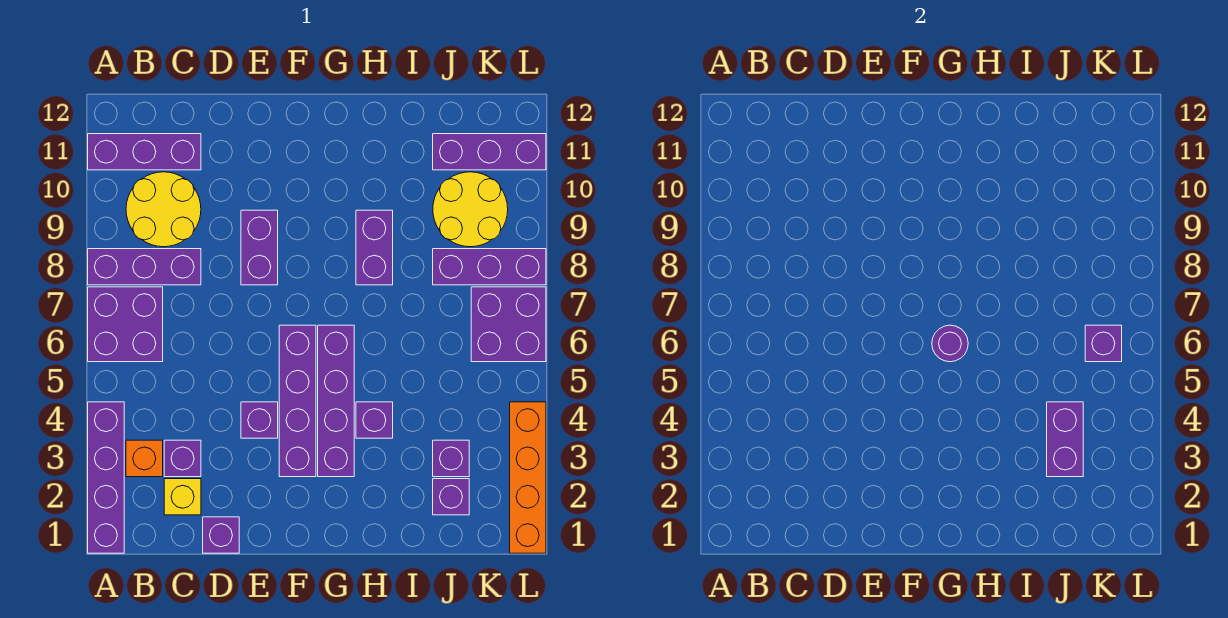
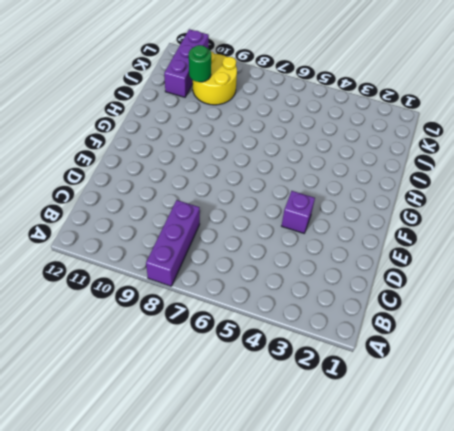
green round brick J10 level 2 -> none
none -> purple brick A1:A4 level 1
none -> purple brick A6:B7 level 1
none -> purple brick A11:C11 level 1

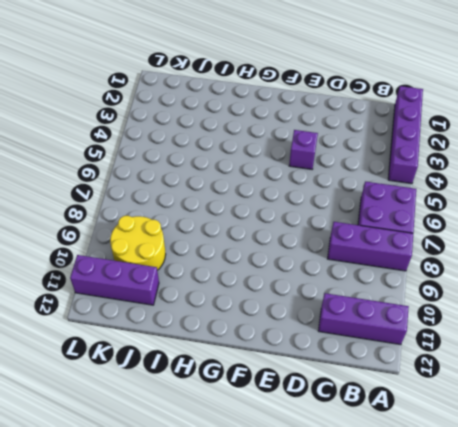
none -> orange brick B3 level 1
none -> yellow round brick B9:C10 level 1
none -> yellow brick C2 level 1

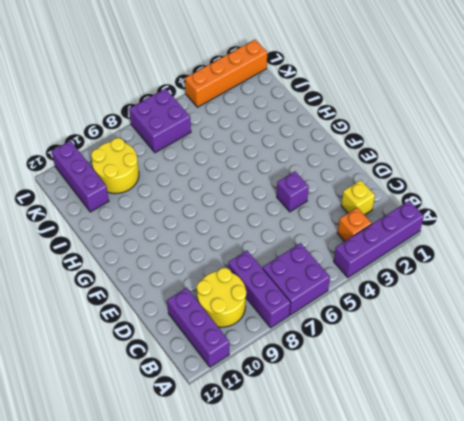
none -> purple brick C3 level 1
none -> purple brick D1 level 1
none -> purple brick E8:E9 level 1

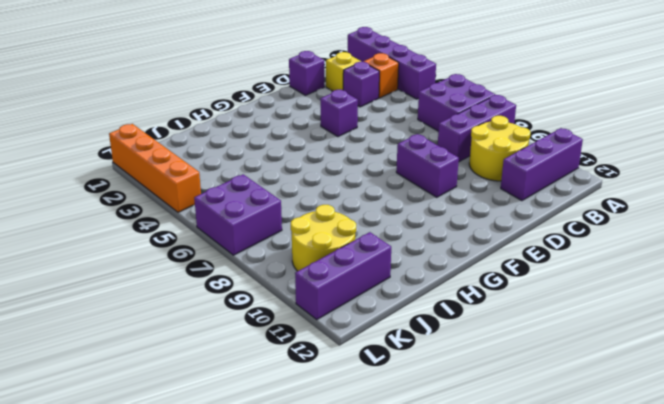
none -> purple brick F3:F6 level 1
none -> purple brick G3:G6 level 1
none -> purple brick H4 level 1

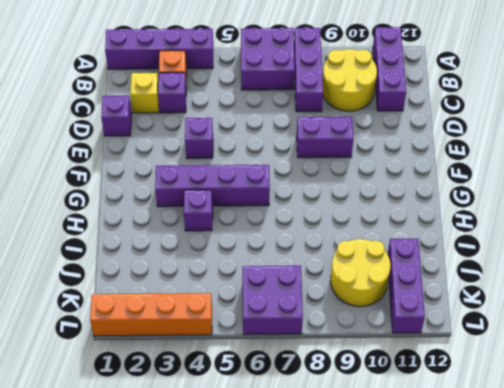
none -> purple brick F3:F6 level 1
none -> purple brick H8:H9 level 1
none -> purple brick J2 level 1

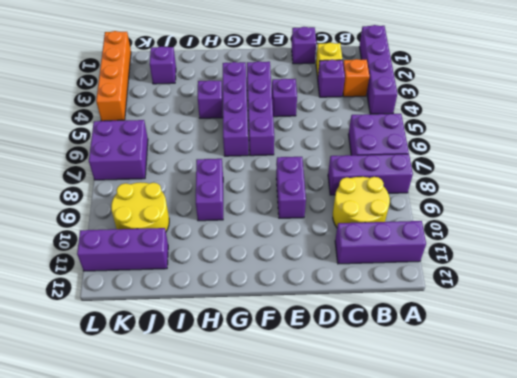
none -> purple brick J3 level 1
none -> purple brick J8:L8 level 1
none -> purple round brick G6 level 2

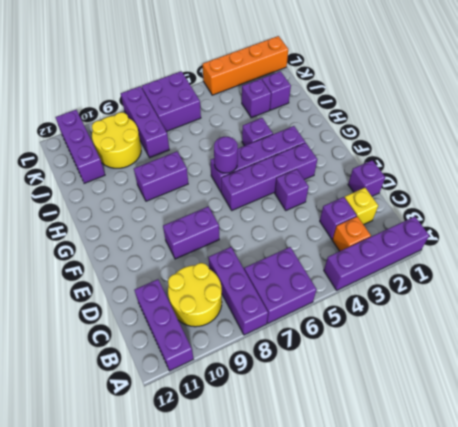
none -> purple brick J3:J4 level 2
none -> purple brick K6 level 2

